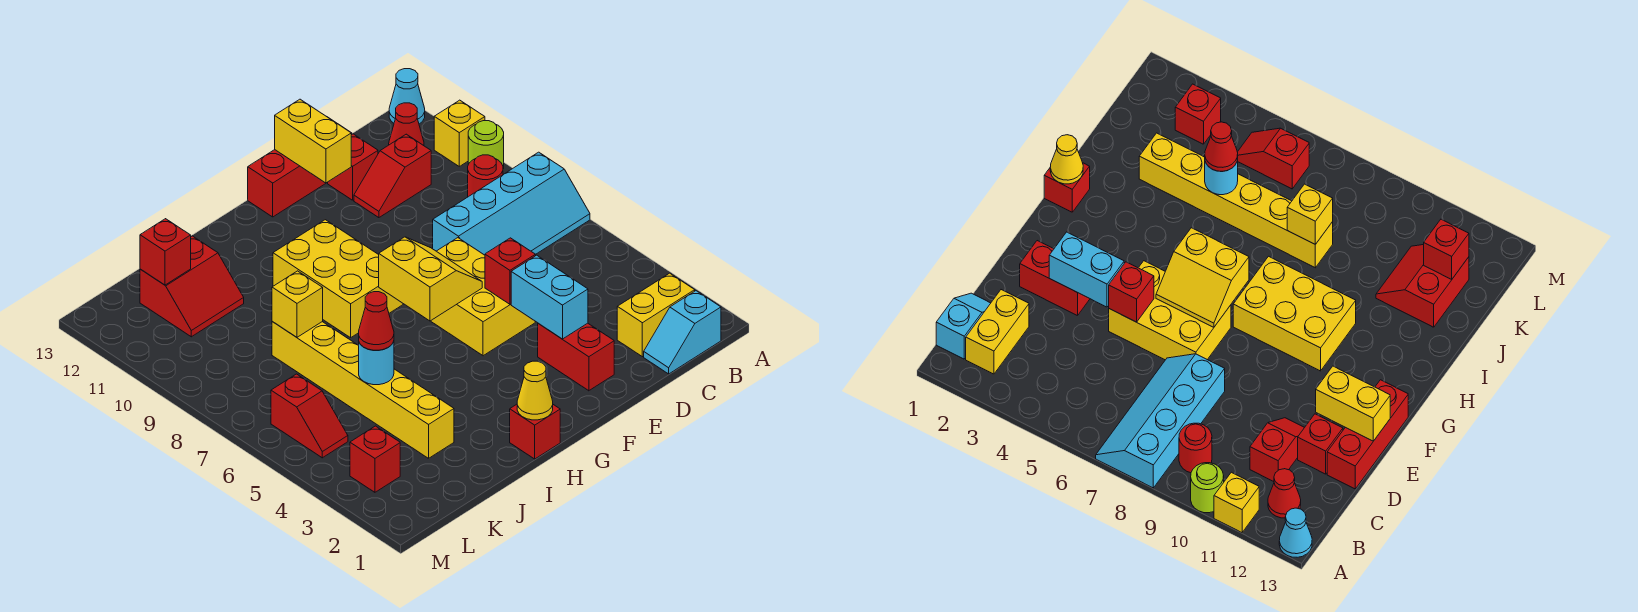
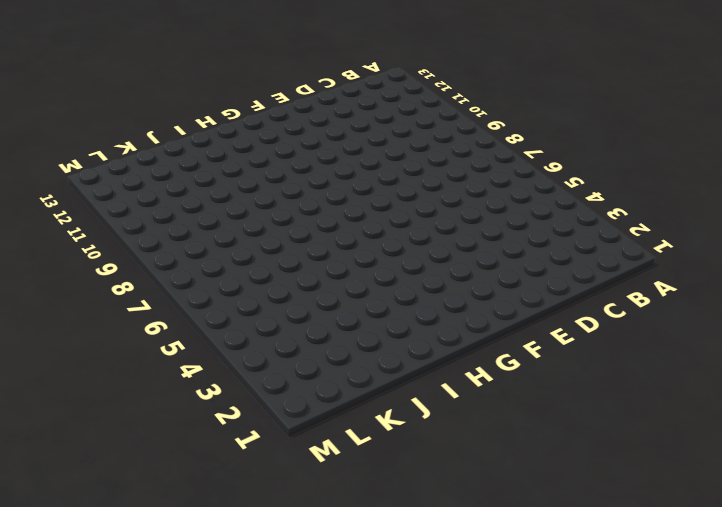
none -> cyan slope A7:D8 level 1 top 8
none -> lime round brick A10 level 1
none -> yellow brick A11 level 1

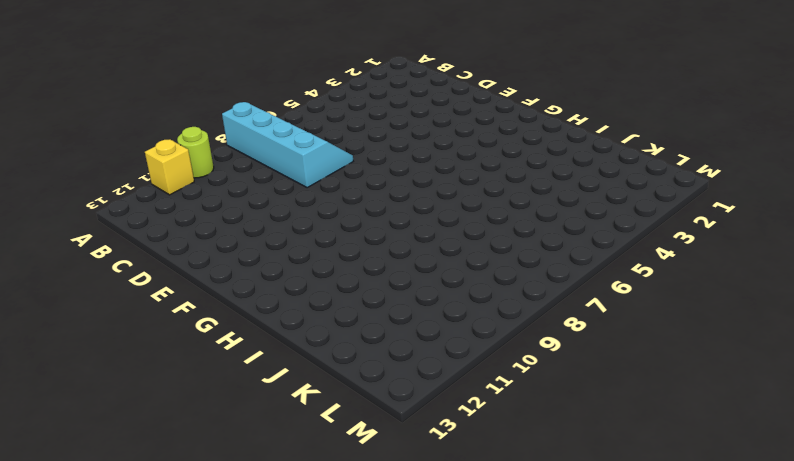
none -> cyan cone A13 level 1
none -> cyan slope B1:C1 level 1 top B
none -> yellow brick B2:C2 level 1

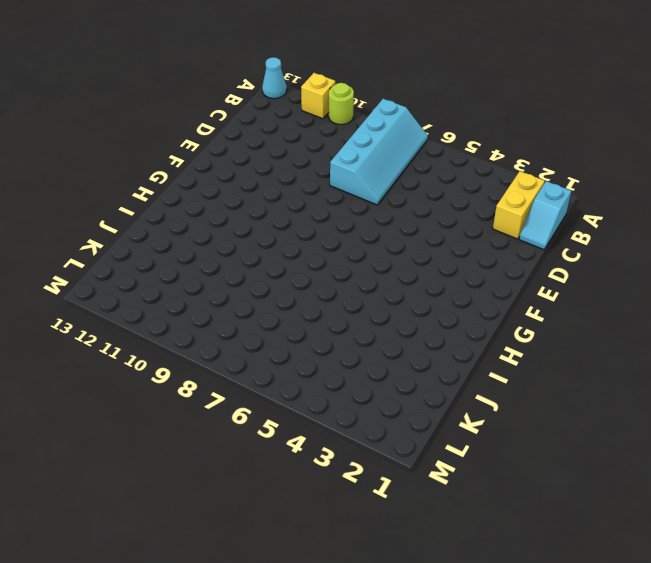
none -> red round brick B9 level 1
none -> red cone B12 level 1
none -> red slope C11:D11 level 1 top C

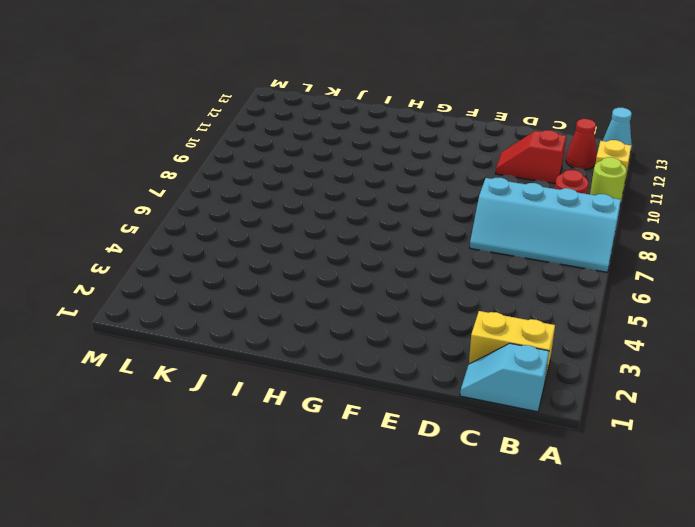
none -> red brick D12 level 1
none -> red brick D13:F13 level 1
none -> red brick E2:E3 level 1

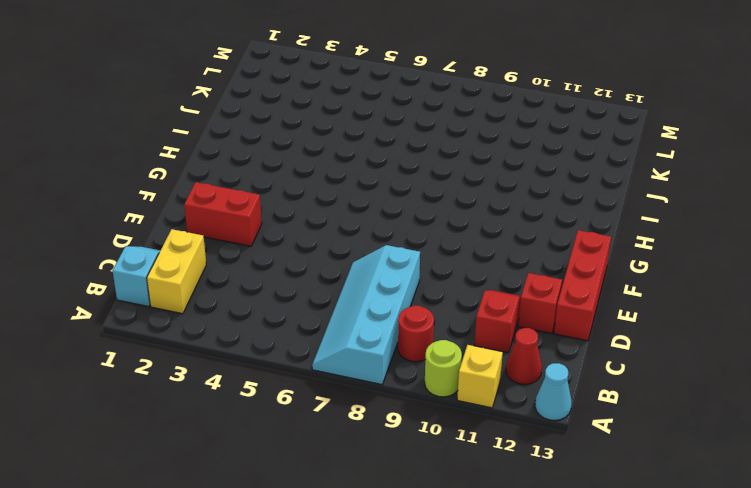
none -> yellow brick E5:F7 level 1
none -> yellow brick G8:H10 level 1
none -> red brick H1 level 1

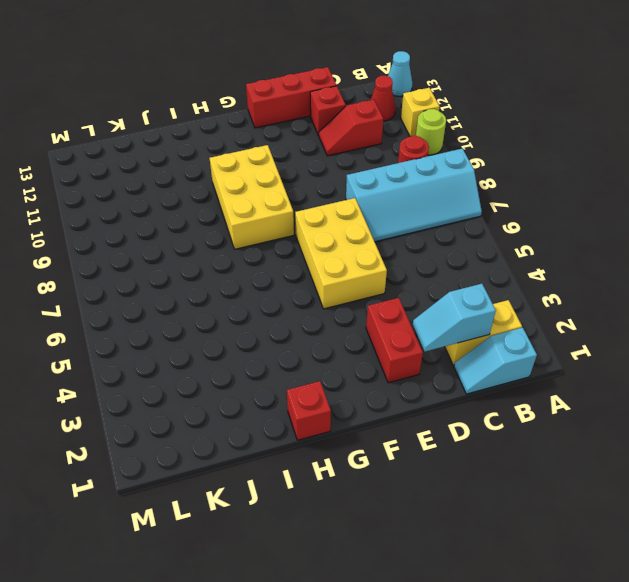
cyan slope C2:D2 level 2 top C -> none
none -> yellow brick J3:J8 level 1
none -> red slope J11:K12 level 1 top 12
none -> red brick L3 level 1

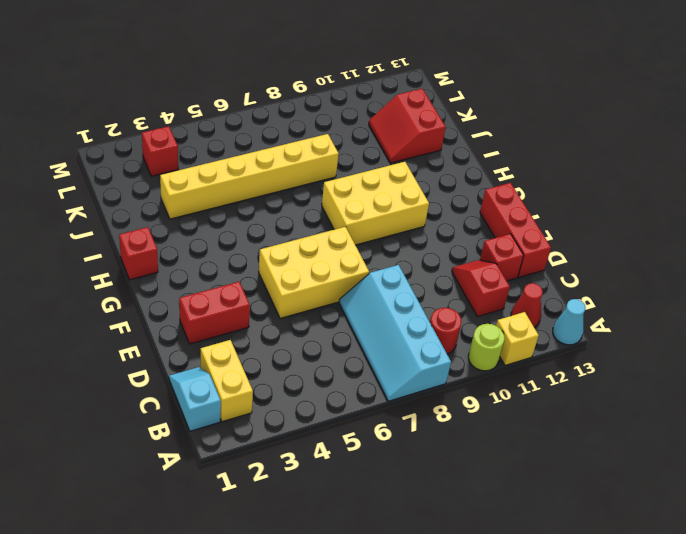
none -> red slope L5:L6 level 1 top 6
none -> cyan brick E3:E4 level 2
none -> red brick E5 level 2

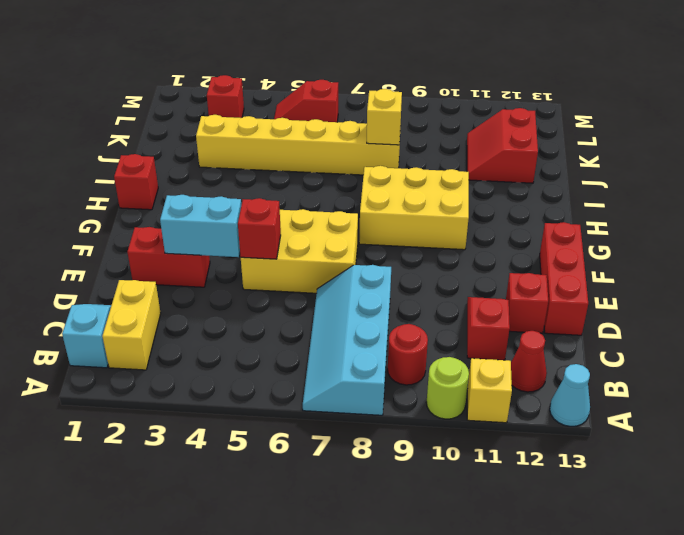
none -> yellow brick E12:E13 level 2
none -> yellow slope F6:G7 level 2 top G
none -> yellow cone H1 level 2

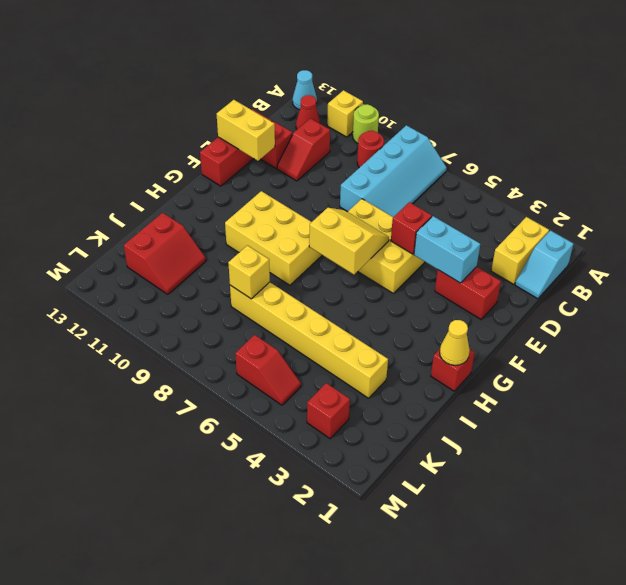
none -> cyan round brick J5 level 2
none -> red brick K12 level 2
none -> red cone J5 level 3

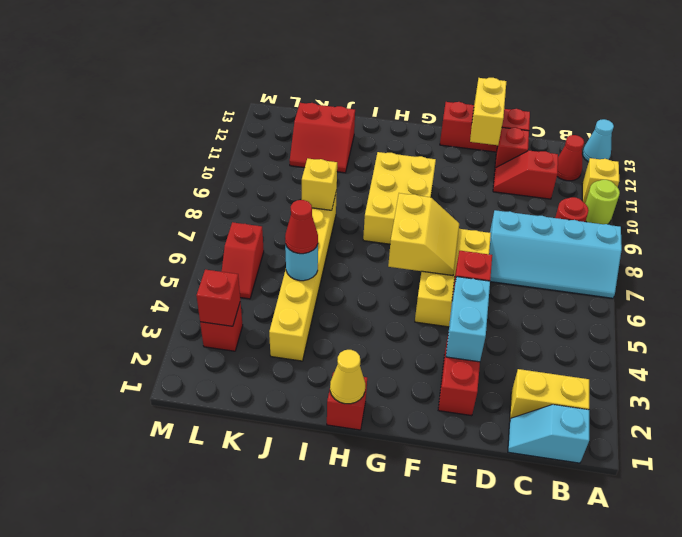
red brick L3 level 2 -> red brick K12 level 2

